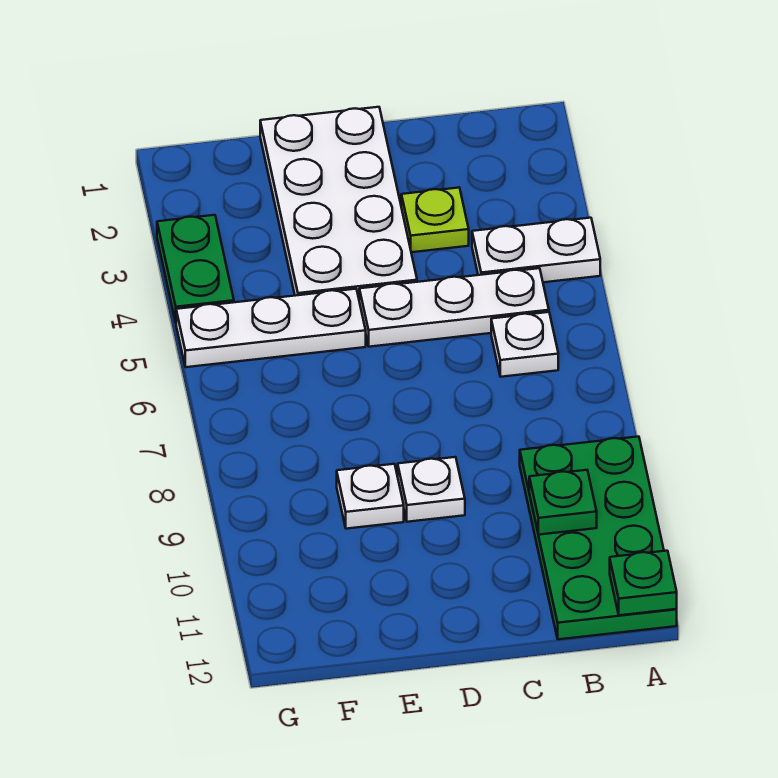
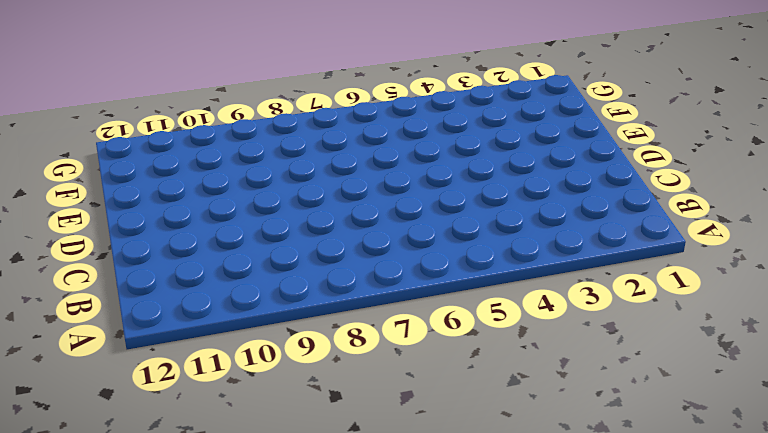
none -> white plate A4:B4 level 1
none -> green plate A9:B12 level 1
none -> white plate B5:D5 level 1

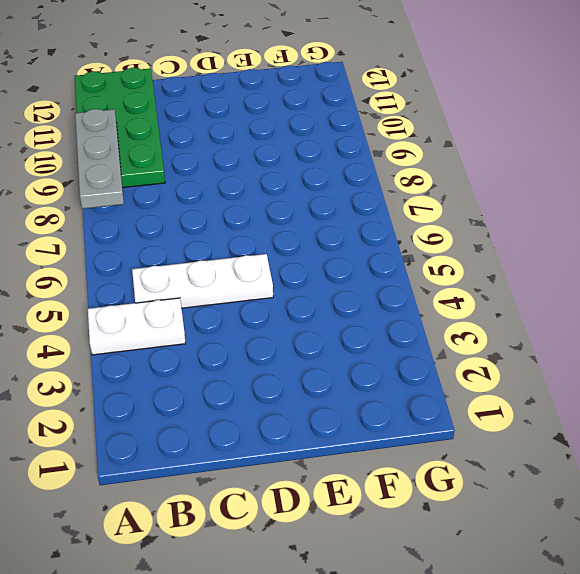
grey plate A8:A10 level 2 -> none
none -> white plate B6 level 1
none -> lime plate C3 level 1
none -> white plate D1:E4 level 1

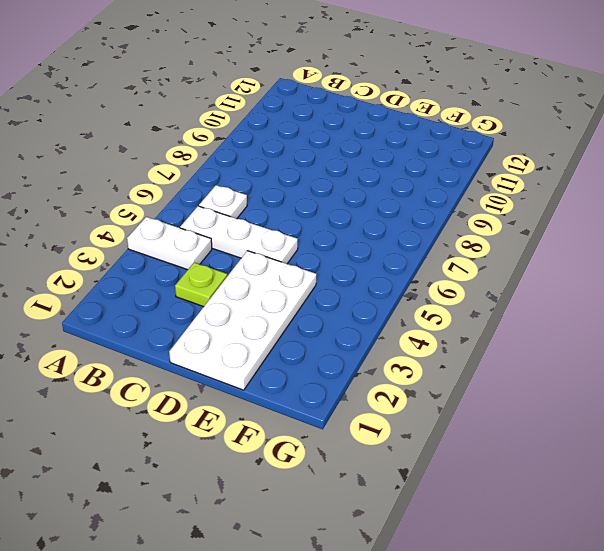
none -> green plate A9:B12 level 1
none -> white plate D9 level 1
none -> white plate E5:G5 level 1

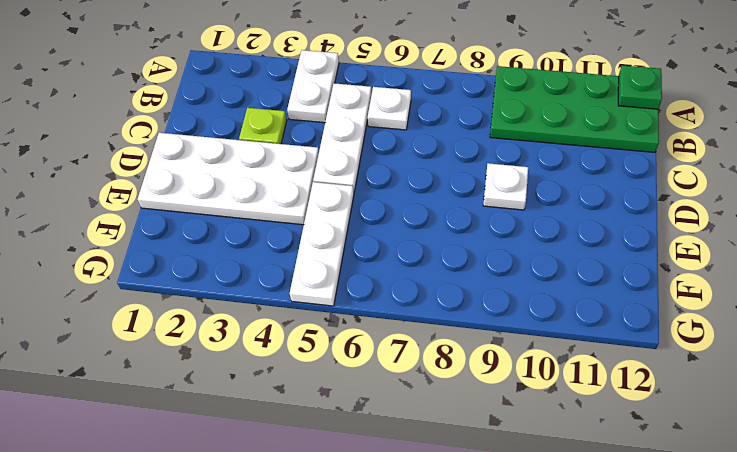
none -> white plate E9 level 1
none -> green plate G3:G4 level 1
none -> green plate B10 level 2

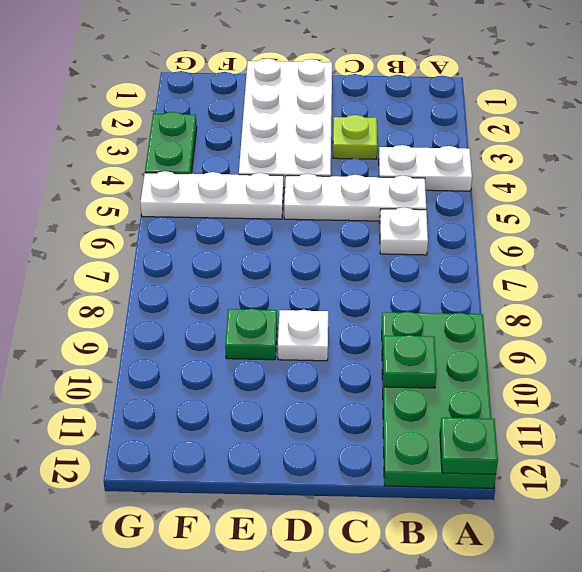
green plate E9 level 1 -> white plate E9 level 1

